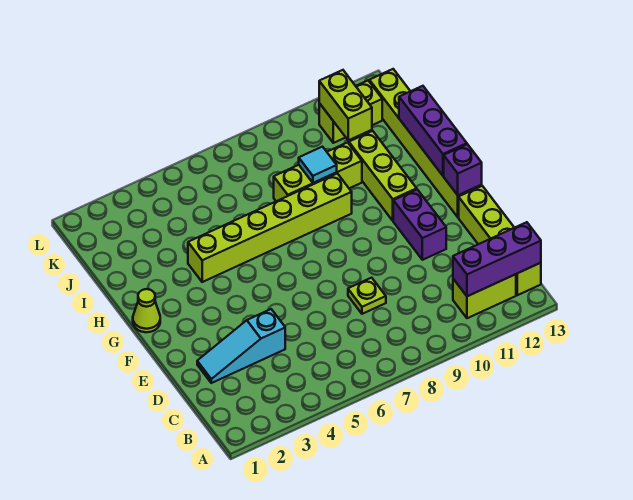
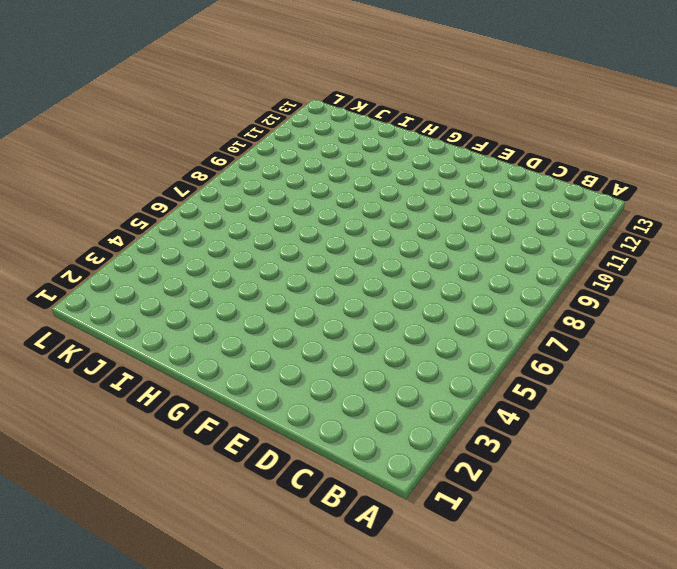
none -> lime brick B11:B12 level 1
none -> lime brick B13:E13 level 1
none -> cyan slope D2:D4 level 1 top 4

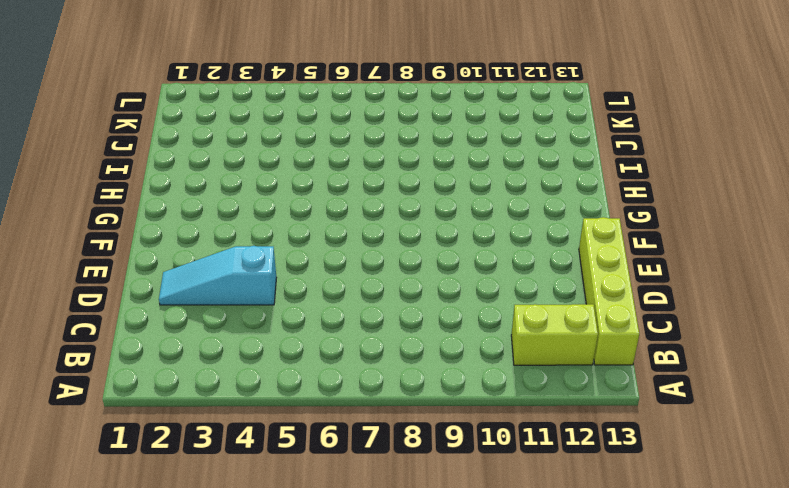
none -> lime plate D8 level 1
none -> purple brick E11:F11 level 1
none -> lime brick F13:K13 level 1

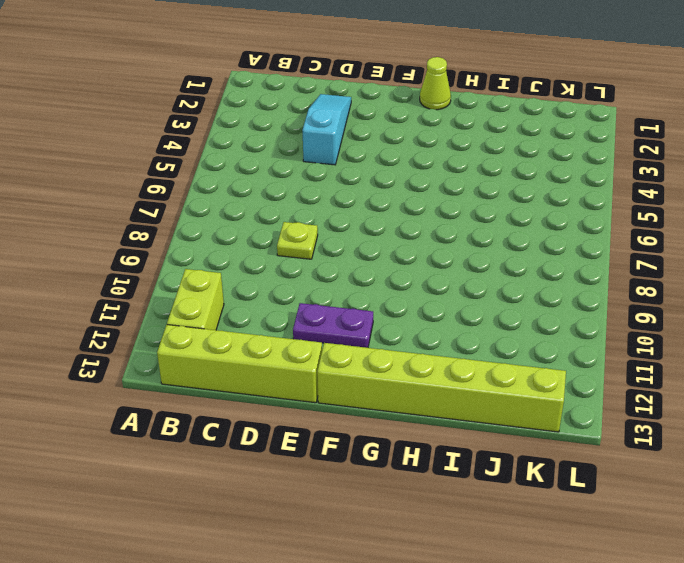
purple plate E11:F11 level 1 -> purple brick E11:F11 level 1
none -> lime brick G11:I11 level 1
none -> lime brick H4:H9 level 1
none -> lime brick I8:I10 level 1

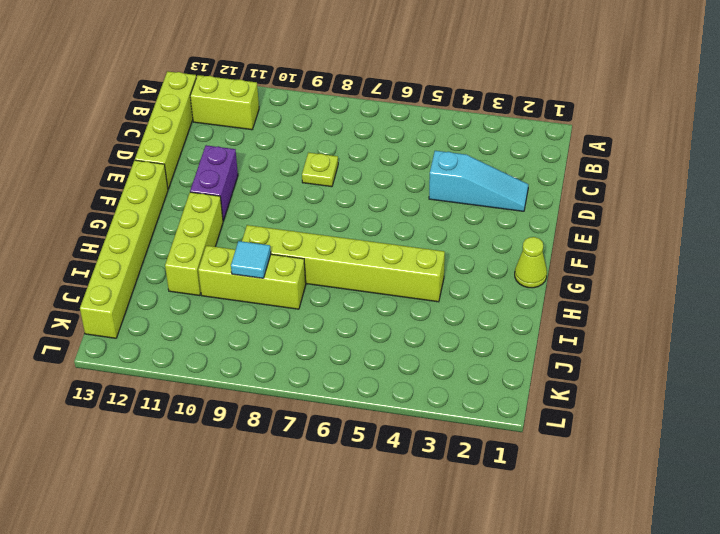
none -> lime brick K11:K12 level 1
none -> purple brick B11:B13 level 2
none -> purple brick F13 level 2

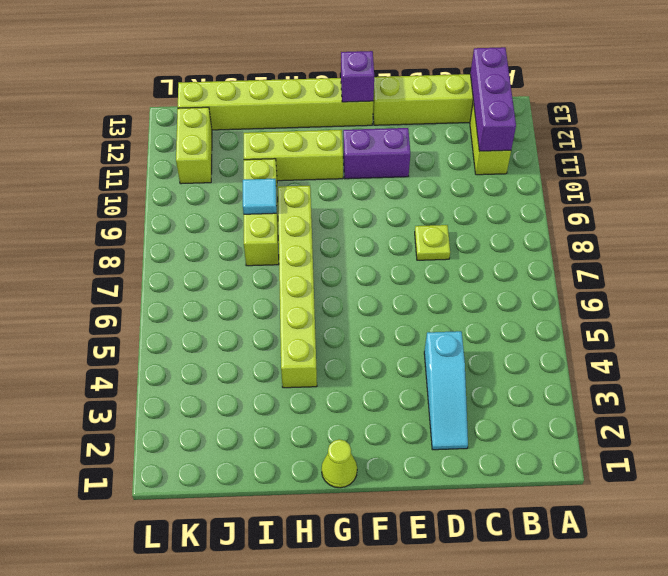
none -> purple brick G13:I13 level 2
none -> lime brick J11:K11 level 2

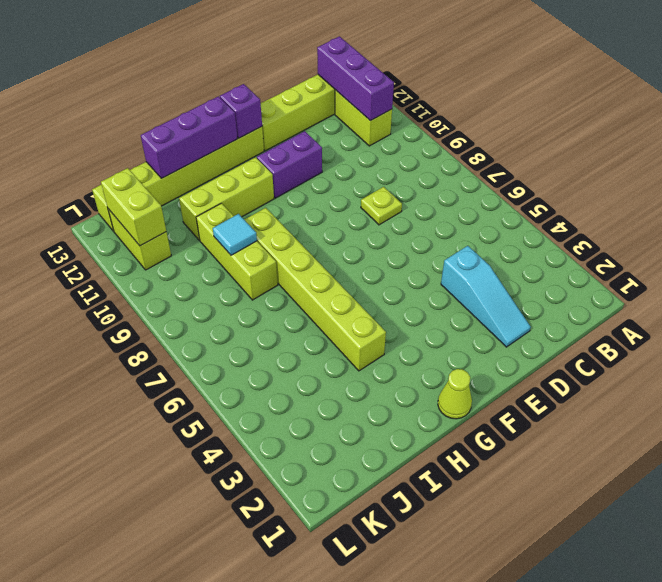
lime brick K11:K12 level 2 -> lime brick J11:K11 level 2

